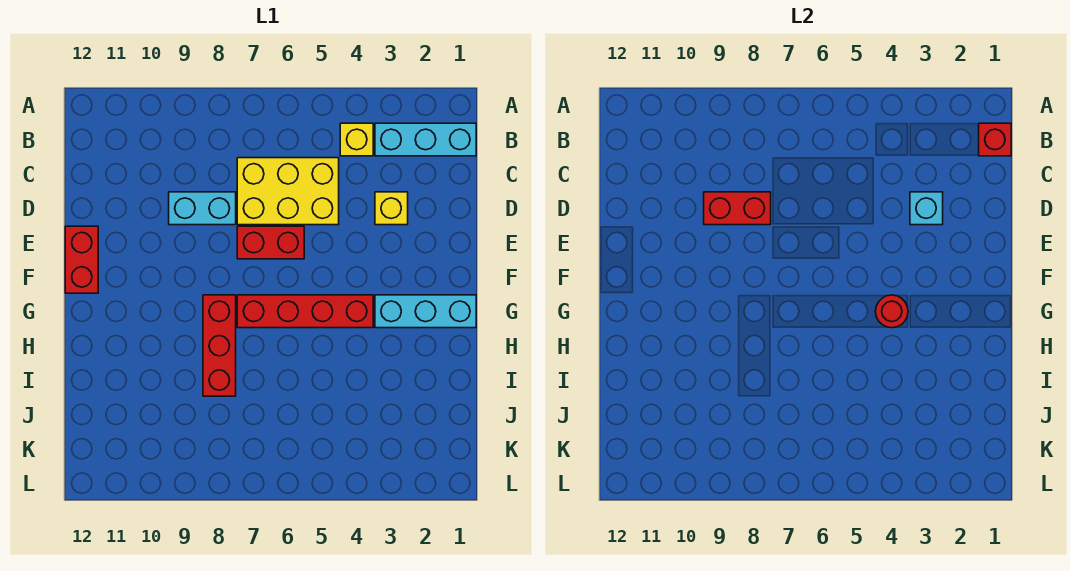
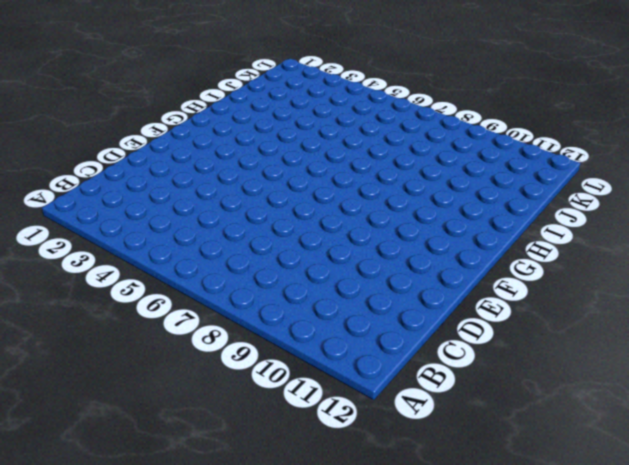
none -> cyan brick B1:B3 level 1
none -> yellow brick B4 level 1
none -> yellow brick C5:D7 level 1

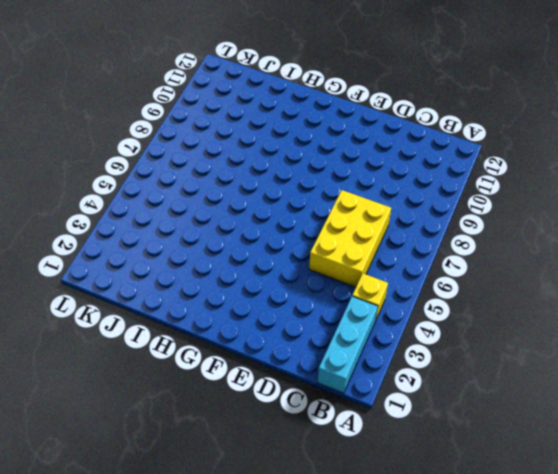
none -> yellow brick D3 level 1
none -> cyan brick D8:D9 level 1
none -> red brick E6:E7 level 1

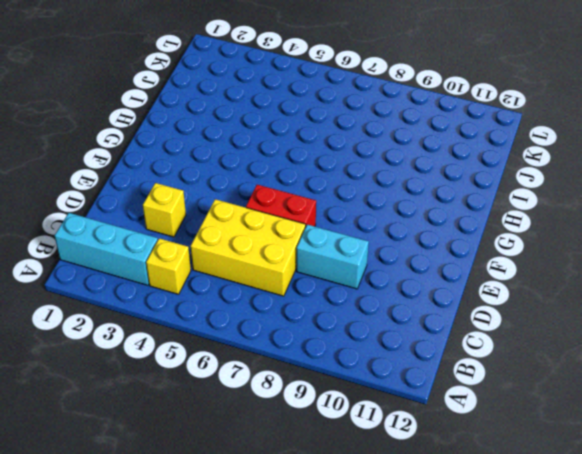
none -> red brick E12:F12 level 1
none -> cyan brick G1:G3 level 1
none -> red brick G4:G7 level 1

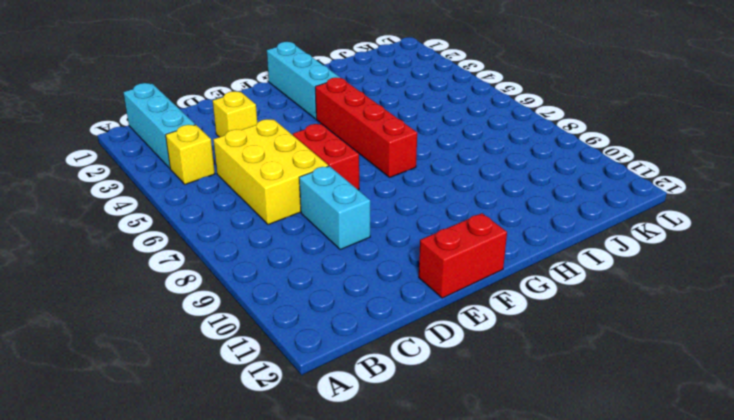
none -> red brick G8:I8 level 1
none -> red brick B1 level 2
none -> cyan brick D3 level 2

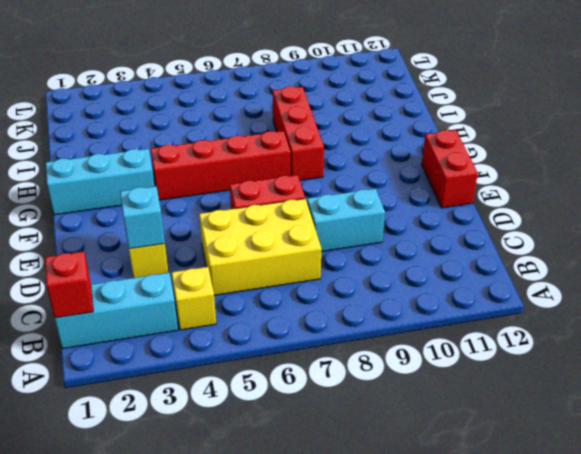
none -> red brick D8:D9 level 2
none -> red round brick G4 level 2

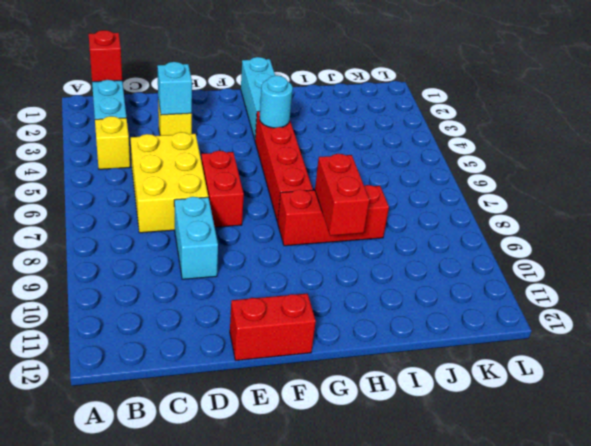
cyan round brick G4 level 2 -> red round brick G4 level 2
red brick H8:H9 level 2 -> red brick D8:D9 level 2

